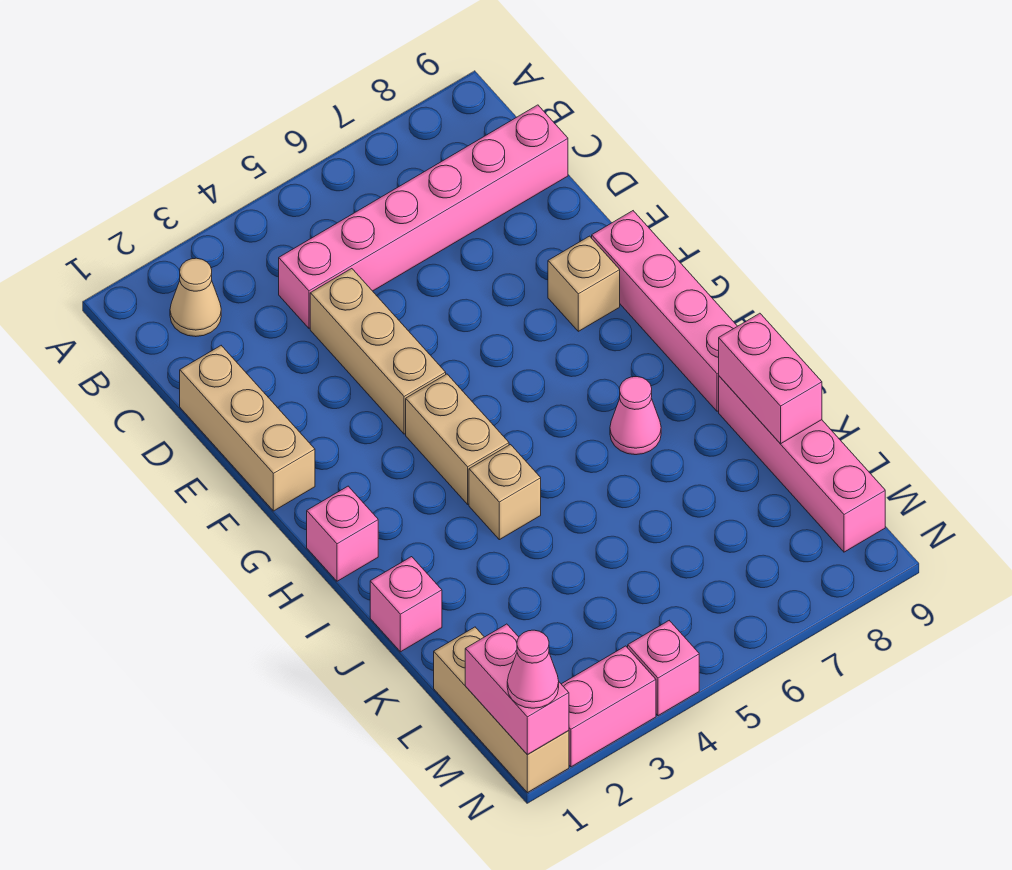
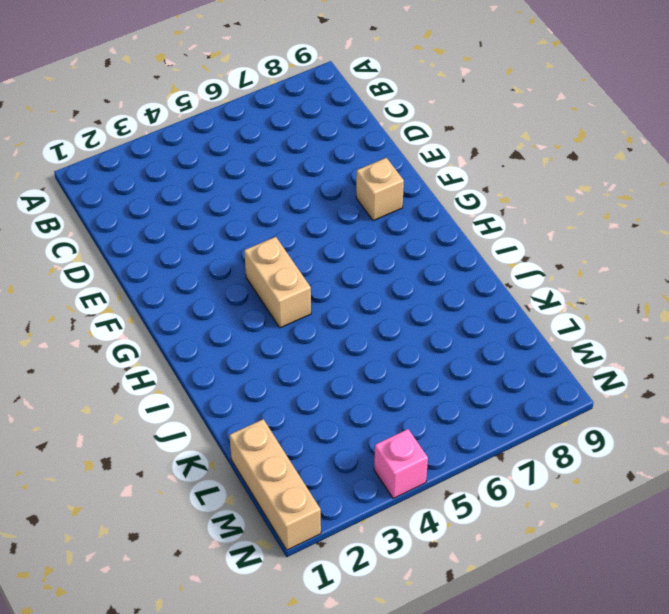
none -> tan cone B2 level 1
none -> pink brick C4:C9 level 1
none -> tan brick D1:F1 level 1

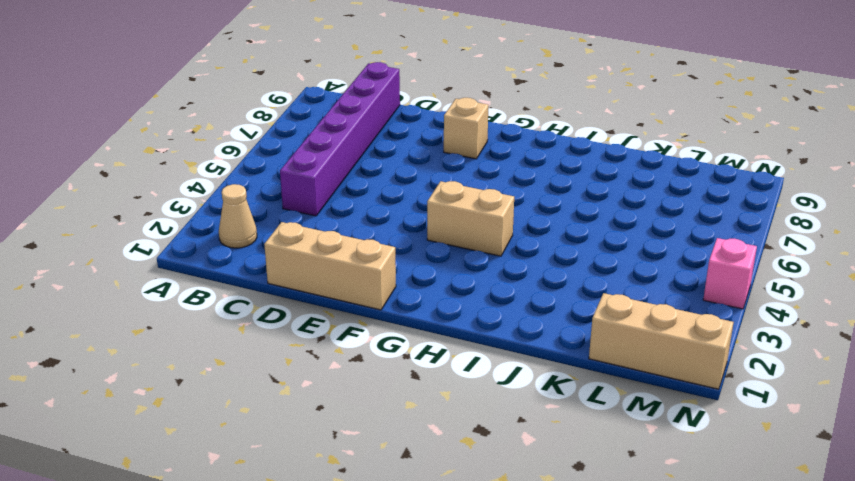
purple brick C4:C9 level 1 -> pink brick C4:C9 level 1
none -> tan brick D4:F4 level 1
none -> pink brick F9:I9 level 1
none -> pink brick H1 level 1

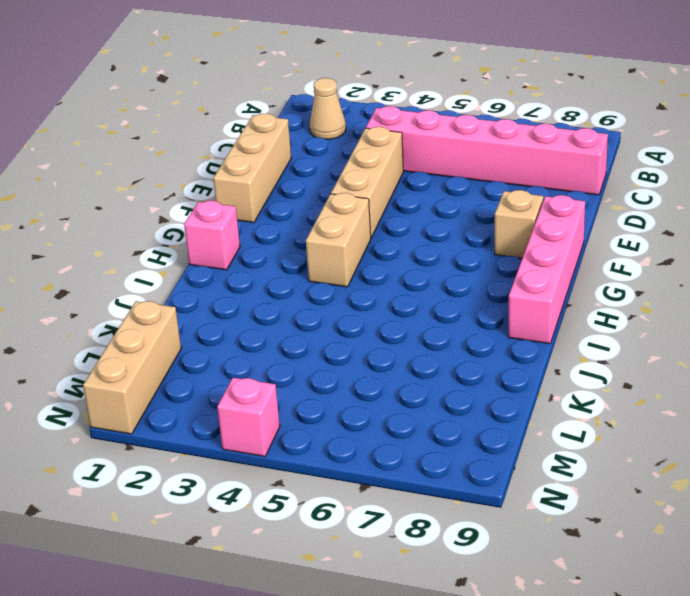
none -> tan brick I4 level 1
none -> pink cone I7 level 1
none -> pink brick J1 level 1

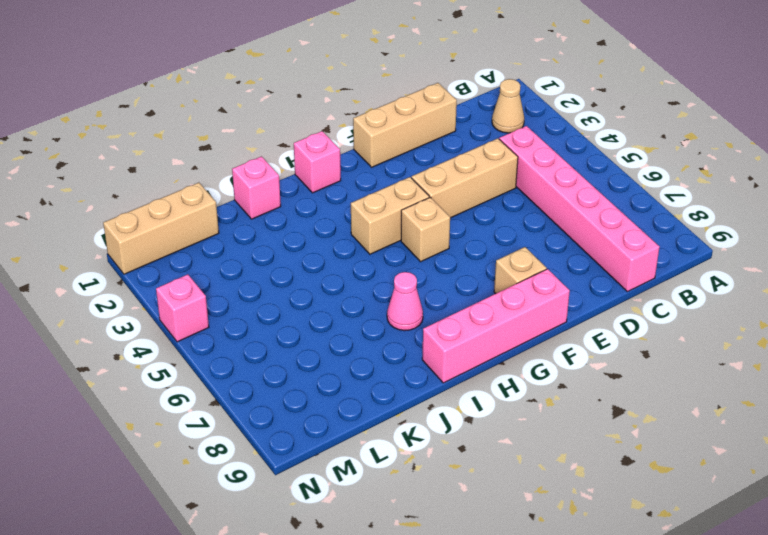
tan brick G5 level 1 -> tan brick I4 level 1
none -> pink brick J9:M9 level 1
none -> pink brick N2:N3 level 1
none -> pink brick J9:K9 level 2

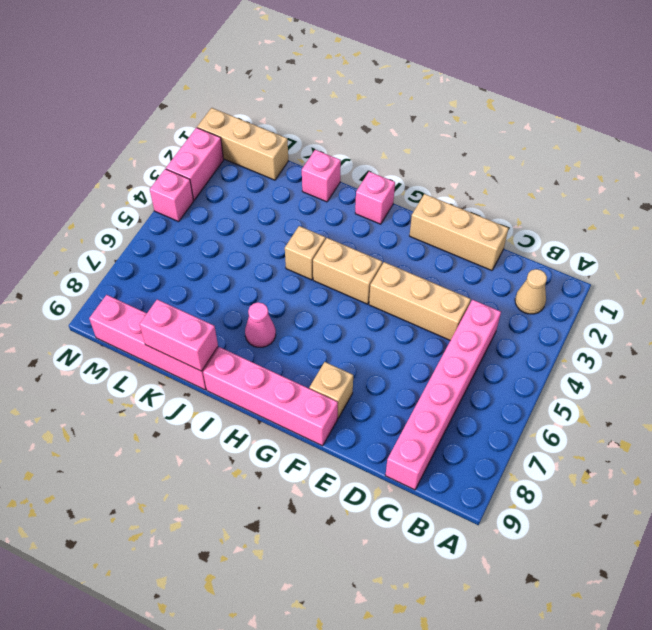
none -> pink brick M1:N1 level 2
none -> pink cone N1 level 3

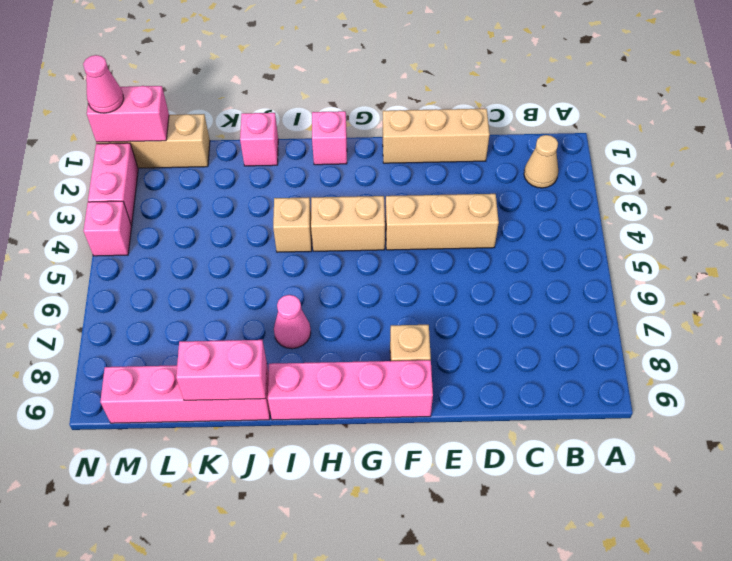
none -> pink brick C4:C9 level 1

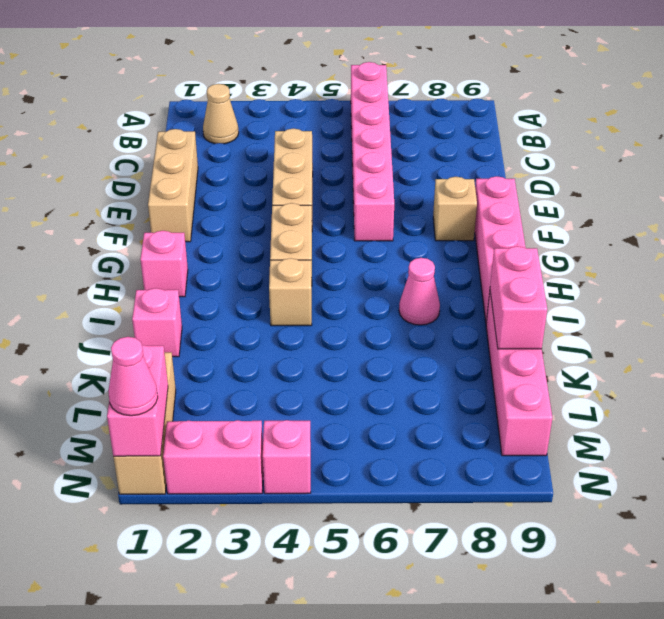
pink brick A6:F6 level 1 -> pink brick C4:C9 level 1

